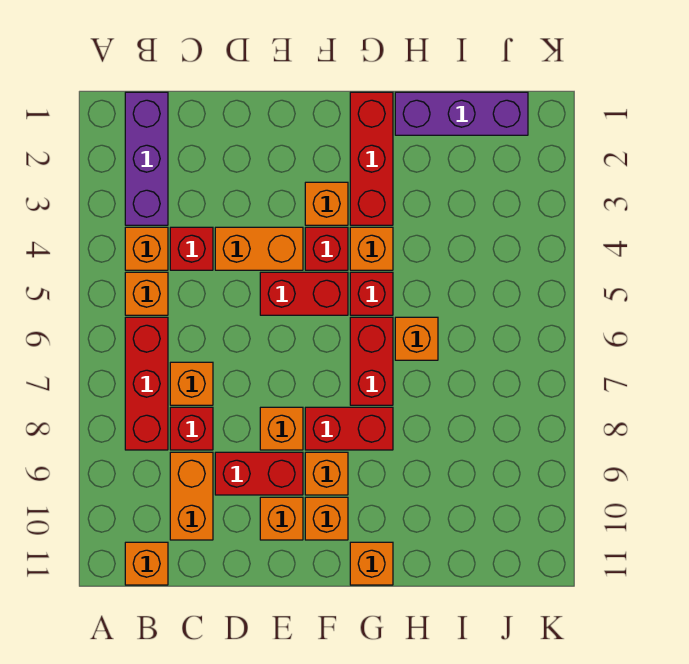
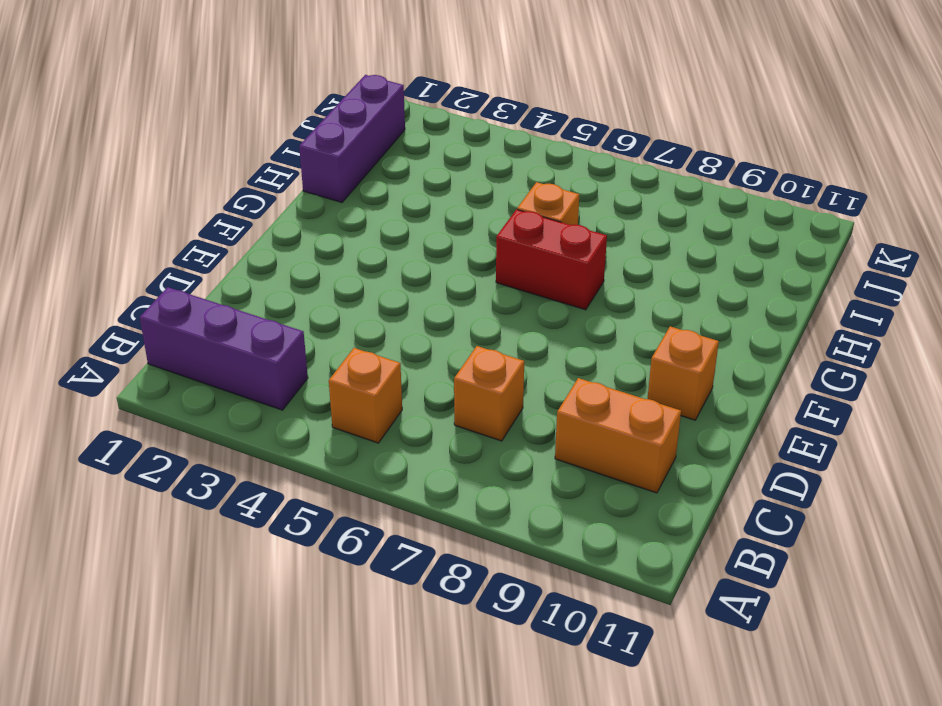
none -> orange brick B4 level 1
none -> red brick B6:B8 level 1
none -> orange brick B11 level 1

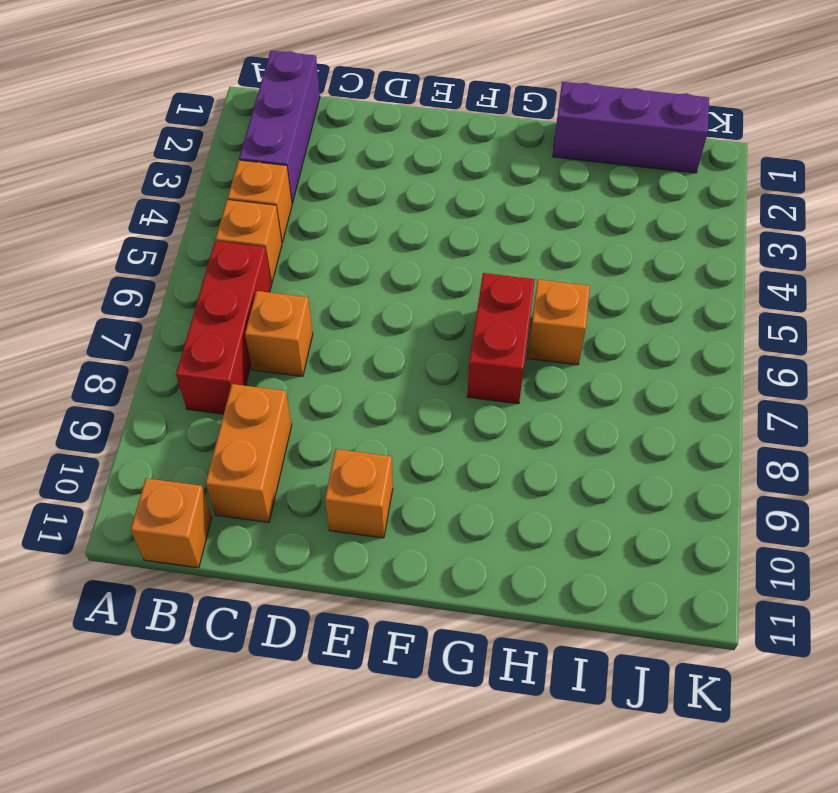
none -> red brick C4 level 1
none -> red brick C8 level 1
none -> orange brick D4:E4 level 1

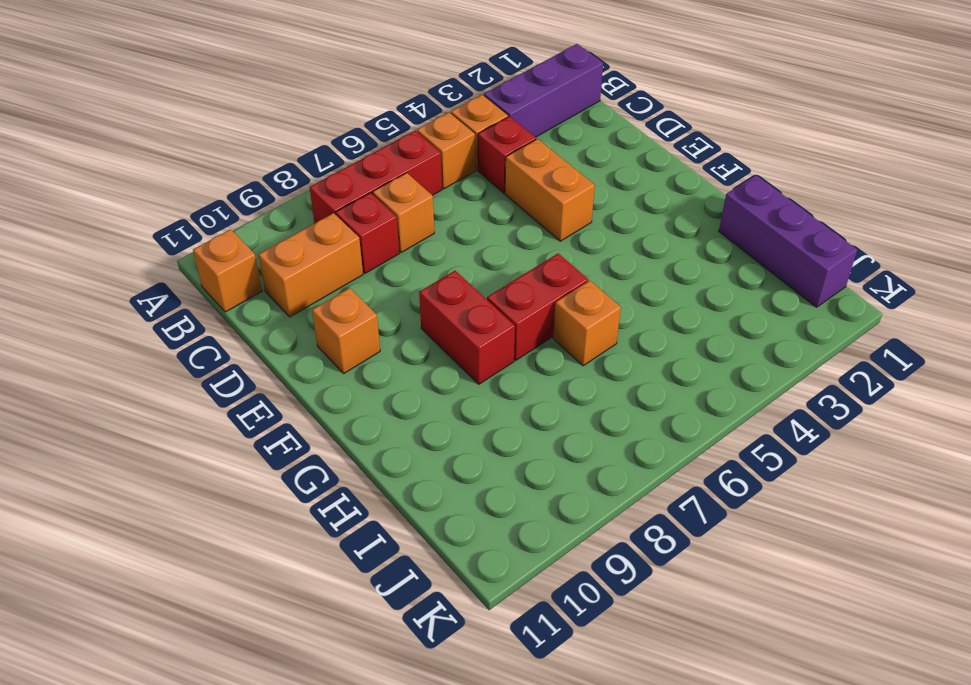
none -> red brick D9:E9 level 1
none -> red brick E5:F5 level 1
none -> orange brick E8 level 1

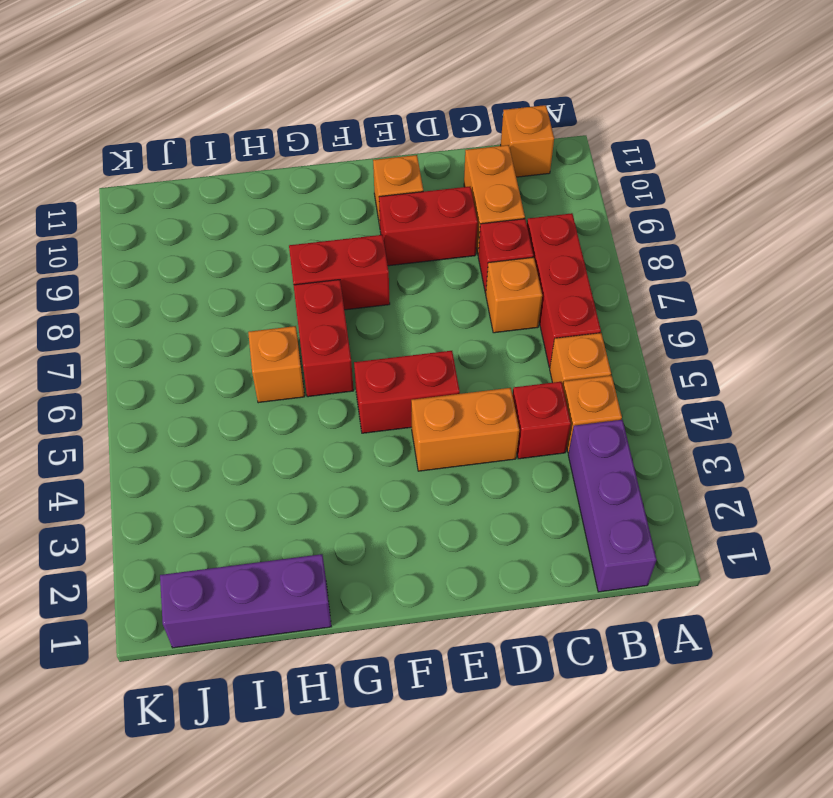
none -> orange brick E8 level 1
none -> orange brick F3 level 1
none -> red brick F4 level 1

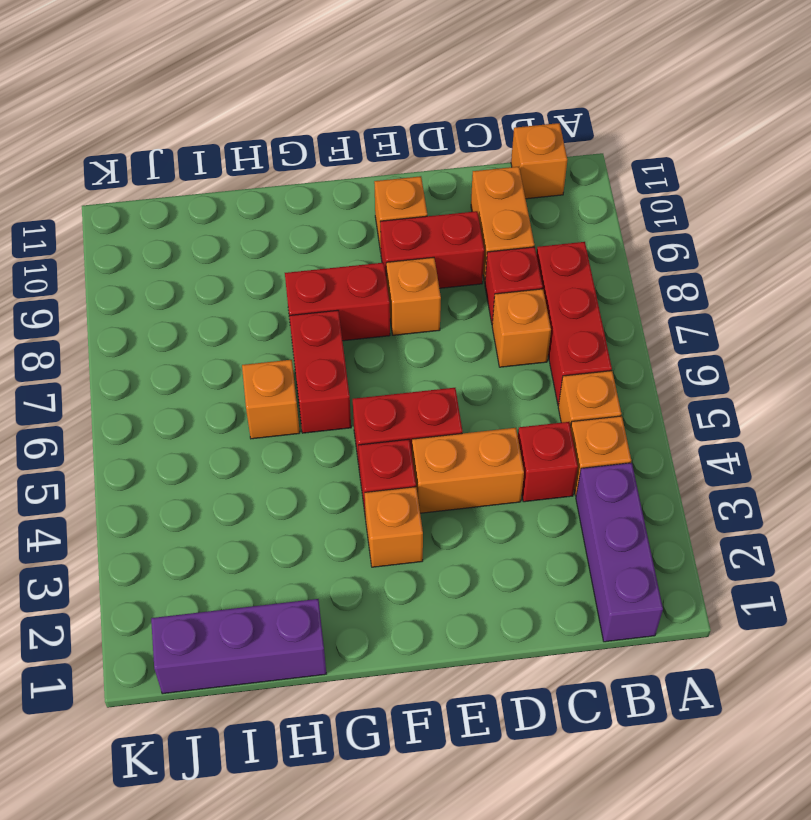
none -> orange brick F9 level 1
none -> orange brick F10 level 1
none -> red brick G1:G3 level 1

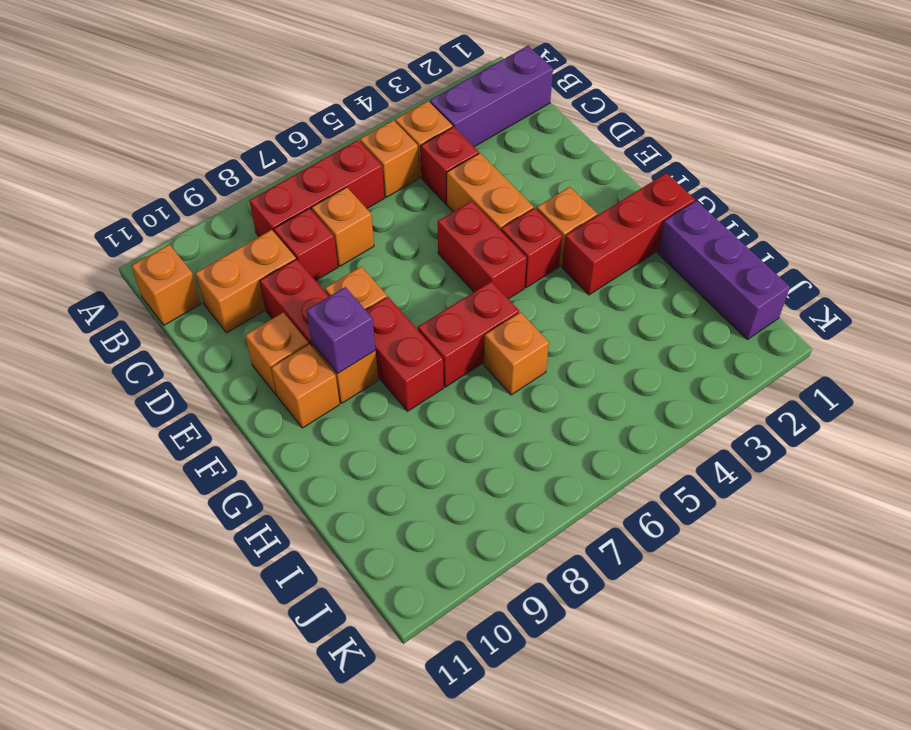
purple brick F9 level 2 -> none
none -> orange brick G4 level 1
none -> red brick G5 level 1
none -> orange brick G11 level 1

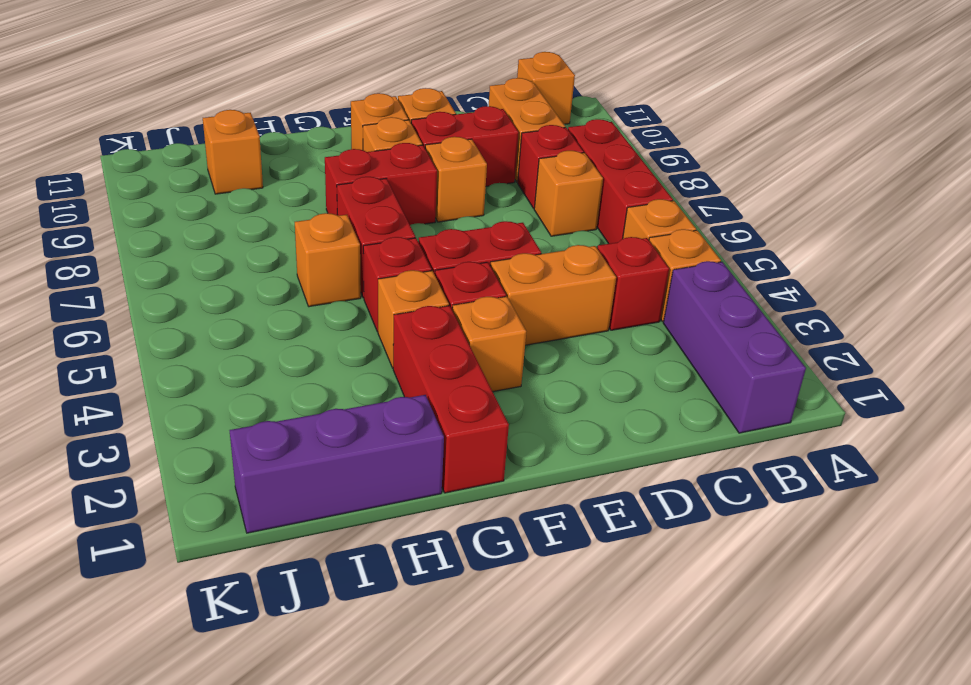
orange brick I10 level 1 -> orange brick G11 level 1

